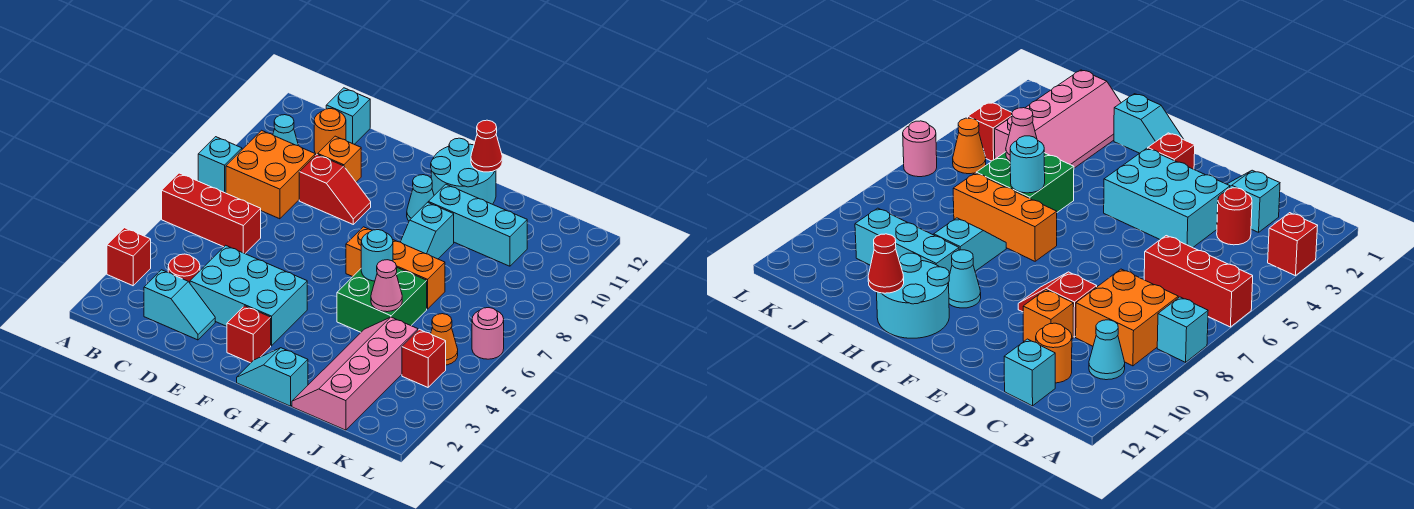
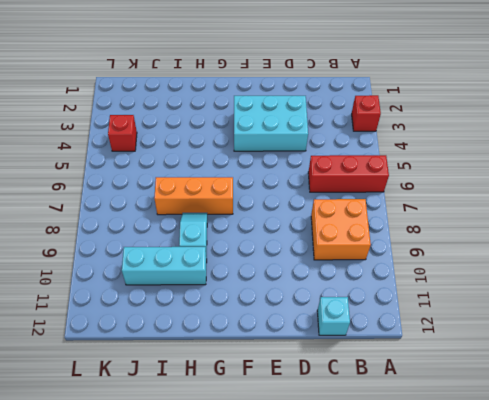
none -> cyan brick A8 level 1
none -> cyan cone B10 level 1
none -> cyan slope C2:D2 level 1 top C

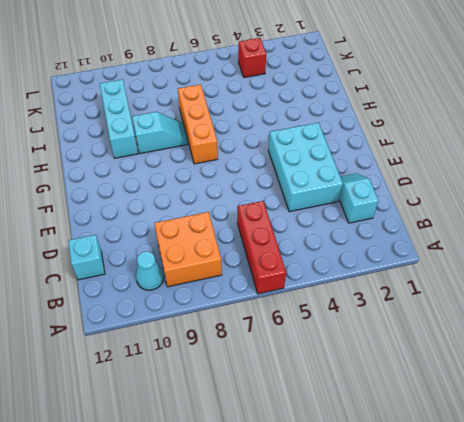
none -> red brick A3 level 1
none -> cyan brick A8 level 1
none -> red round brick C3 level 1

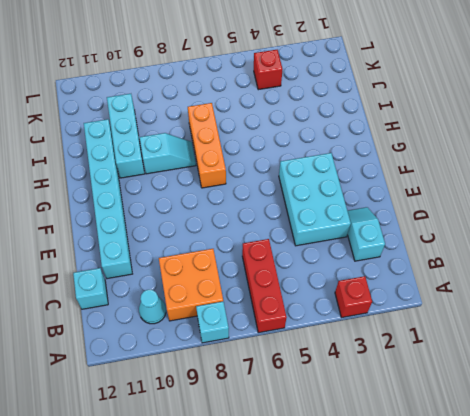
cyan brick D11:I11 level 1 -> cyan round brick G11:H12 level 1
none -> red round brick C3 level 1
none -> orange round brick C11 level 1
none -> red slope D9:E9 level 1 top D

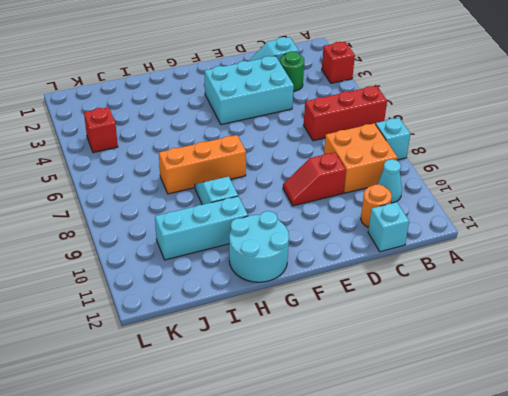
green round brick C3 level 1 -> red round brick C3 level 1
none -> orange brick D10 level 1
none -> red brick F2 level 1
none -> cyan slope G1:H1 level 1 top H

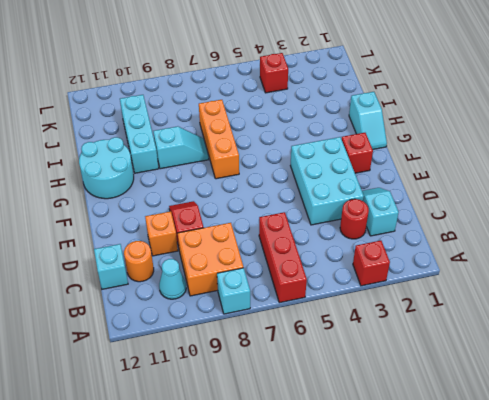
none -> cyan cone G10 level 1
none -> green brick H5:I6 level 1
none -> pink slope I1:J4 level 1 top J

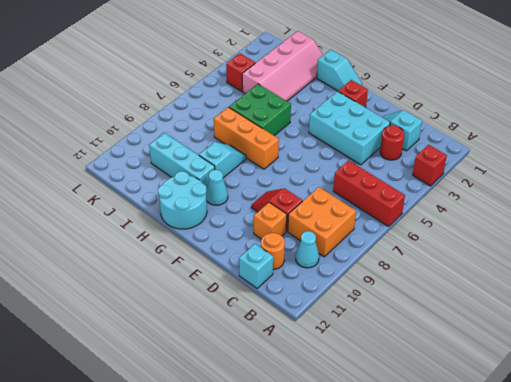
none -> cyan brick A8 level 1
none -> orange cone K5 level 1
none -> pink round brick L6 level 1

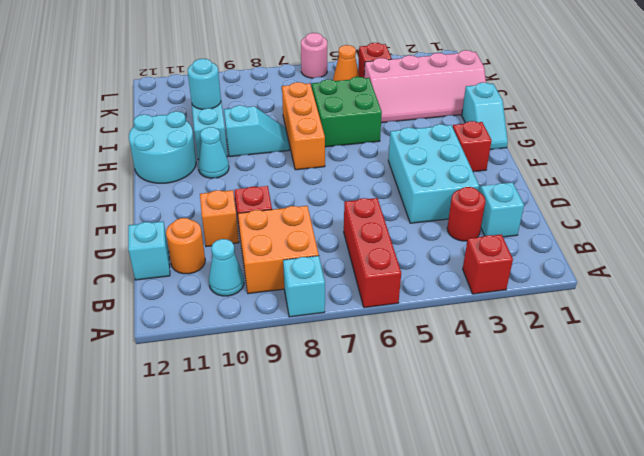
cyan round brick I10 level 2 -> cyan round brick H6 level 2
none -> red cone H12 level 2
none -> pink cone I5 level 2

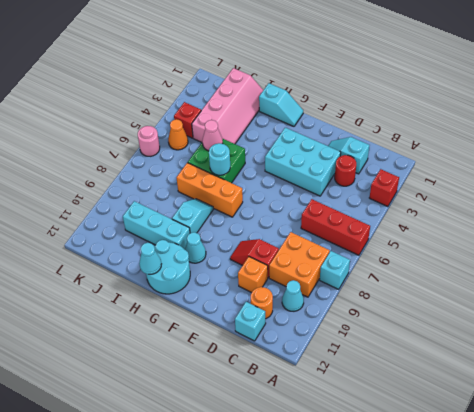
cyan cone H12 level 2 -> red cone H12 level 2
none -> red brick F2 level 1

